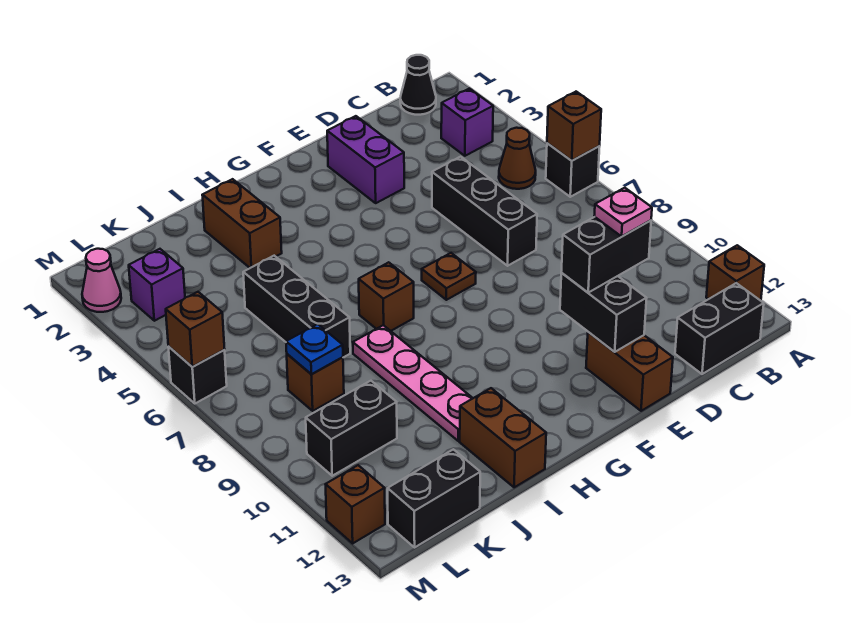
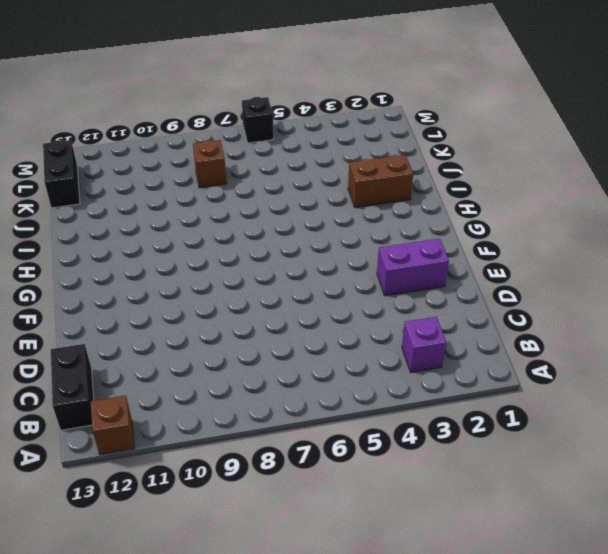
none -> black brick A6 level 1
none -> black cone B1 level 1
none -> brown cone B5 level 1

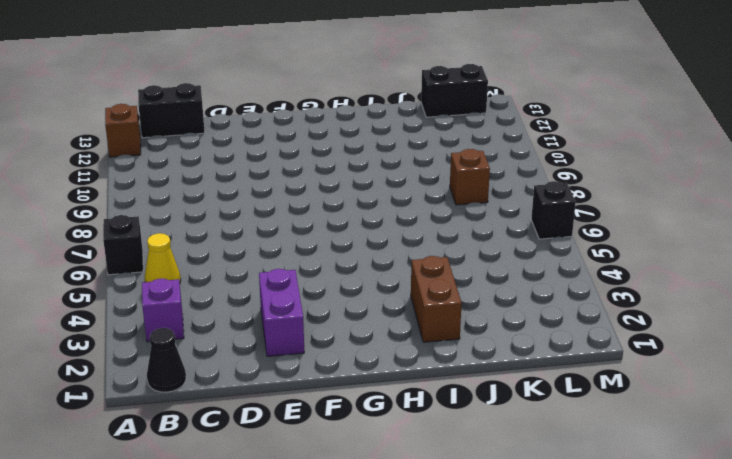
yellow cone B5 level 1 -> brown cone B5 level 1
none -> black brick D5:D7 level 1
none -> brown brick E12:E13 level 1
none -> brown plate F7 level 1

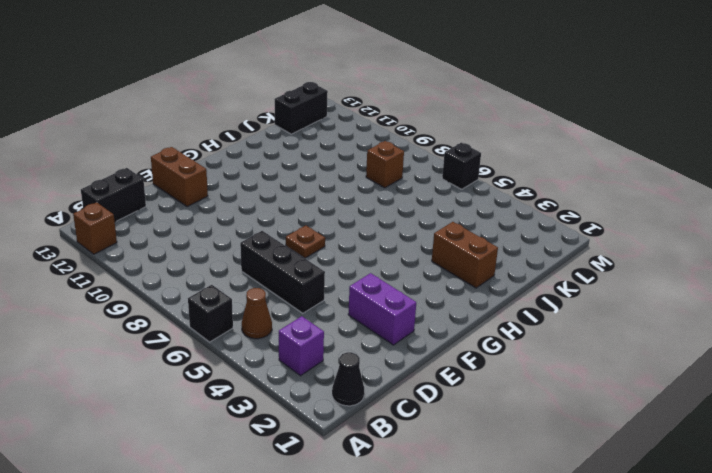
none -> brown brick H7 level 1
none -> pink plate I8:I11 level 1
none -> brown brick I12:I13 level 1

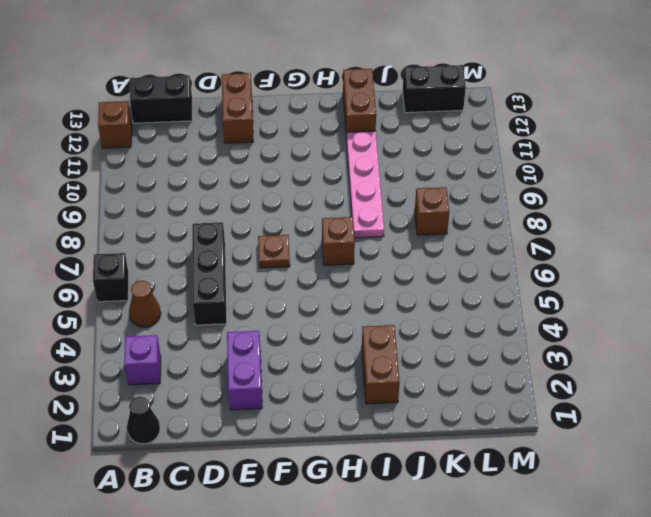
none -> black brick J5:J7 level 1
none -> black brick K10:L10 level 1
none -> purple brick L3 level 1

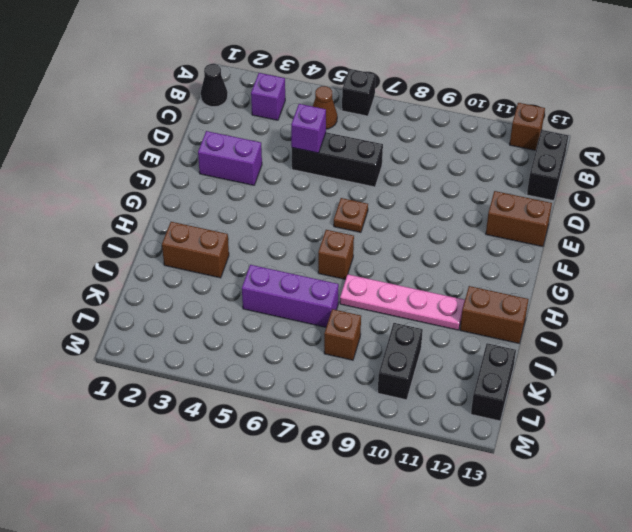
purple brick D5 level 2 -> purple brick L3 level 1
purple brick J5:J7 level 1 -> black brick J5:J7 level 1
none -> pink cone M2 level 1
none -> black brick M6 level 1
none -> brown brick M12 level 1

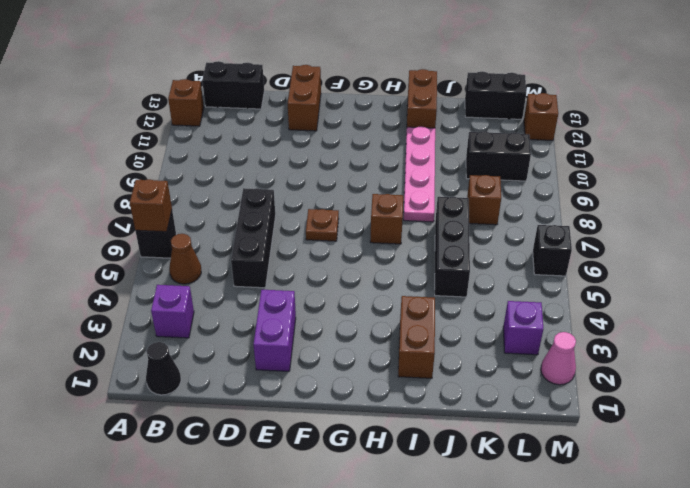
none -> black brick E11:E12 level 2
none -> blue plate K8 level 2
none -> brown brick M6 level 2

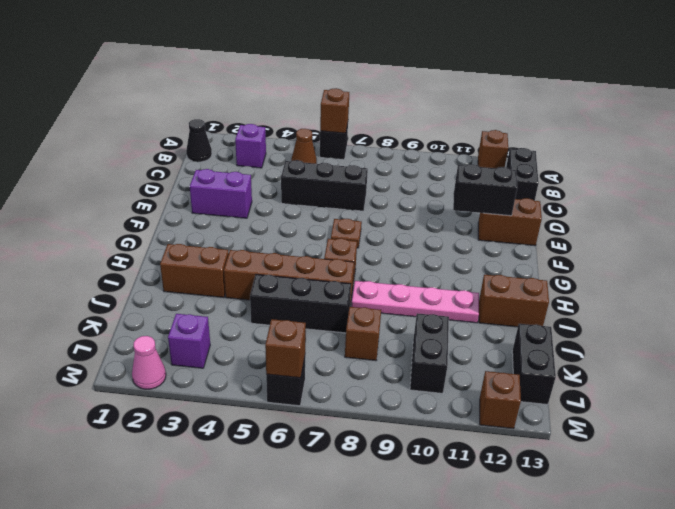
brown brick I4:I7 level 1 -> none
none -> blue plate K8 level 2
none -> black brick D11:E11 level 3
none -> pink plate D11 level 4

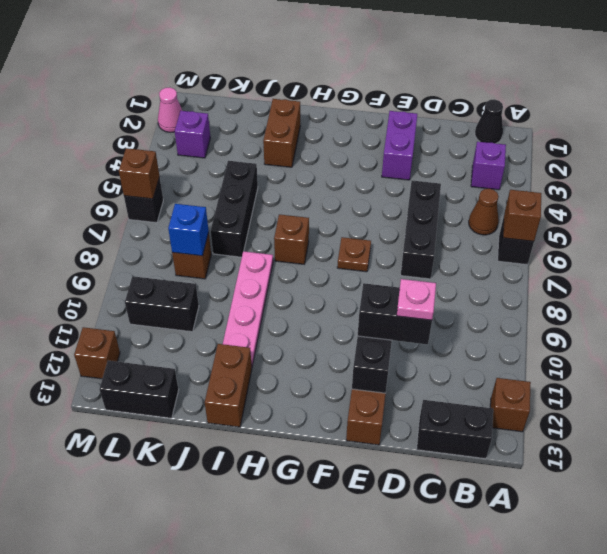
blue brick K8 level 2 -> blue plate K8 level 2

